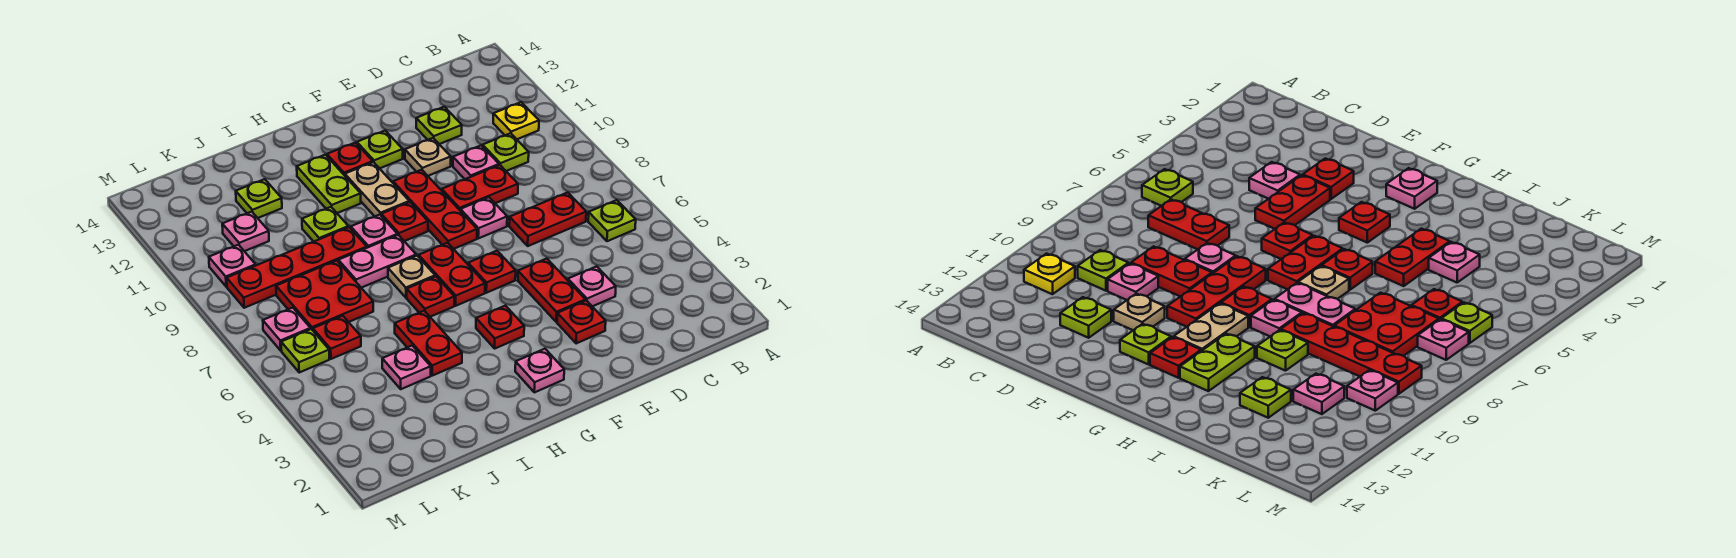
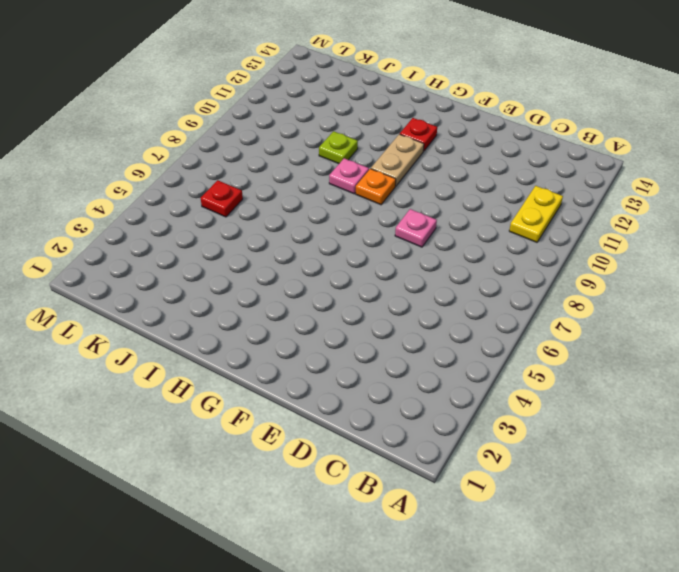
yellow plate B10:B11 level 1 -> yellow plate B11 level 1
orange plate G9 level 1 -> red plate G9 level 1
none -> lime plate B6 level 1
none -> red plate C7:D7 level 1
none -> lime plate C10 level 1
none -> pink plate D4 level 1

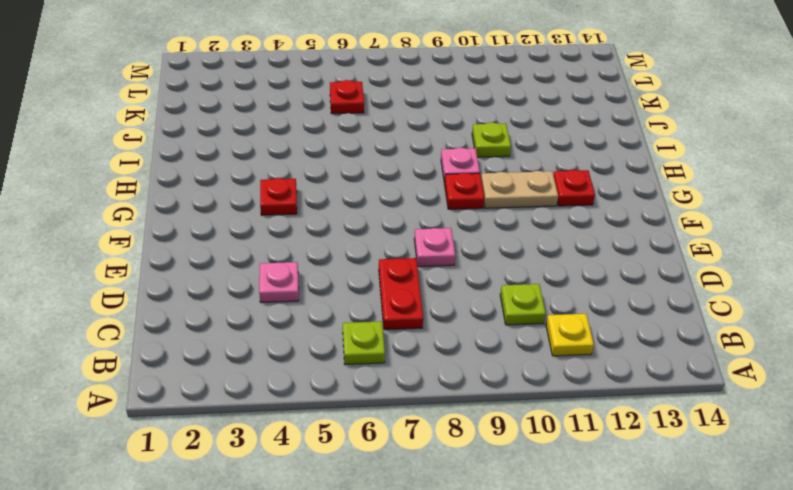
none -> red plate D9:E9 level 1
none -> pink plate D10 level 1
none -> lime plate D12 level 1
none -> red plate E3 level 1

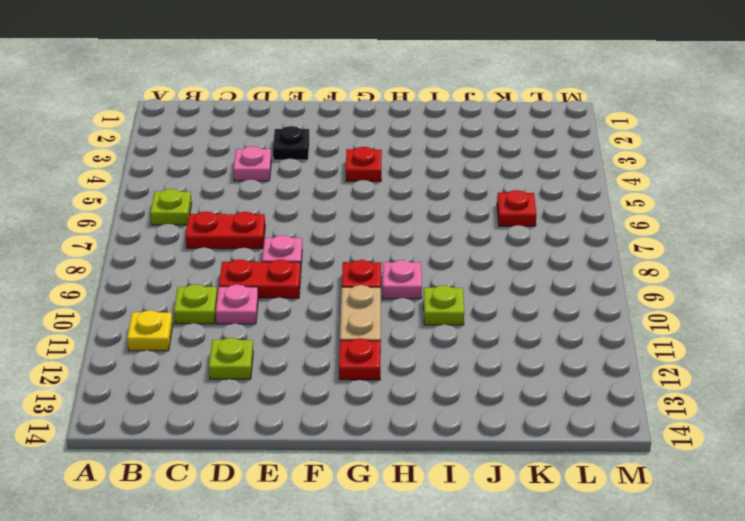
black plate E3 level 1 -> red plate E3 level 1
none -> red plate E4:E5 level 1
none -> tan plate E11 level 1
none -> red plate F6 level 1
none -> red plate F8:F10 level 1

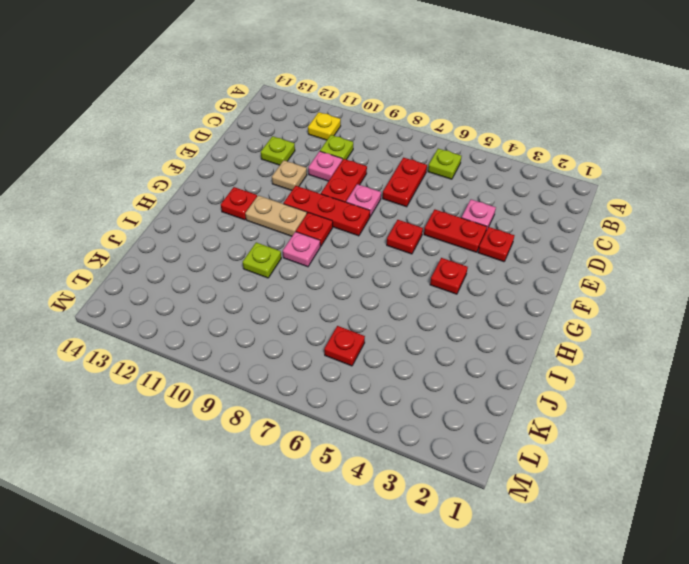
none -> lime plate F12 level 1
none -> pink plate G2 level 1
none -> red plate G6:G7 level 1
none -> red plate H6 level 1

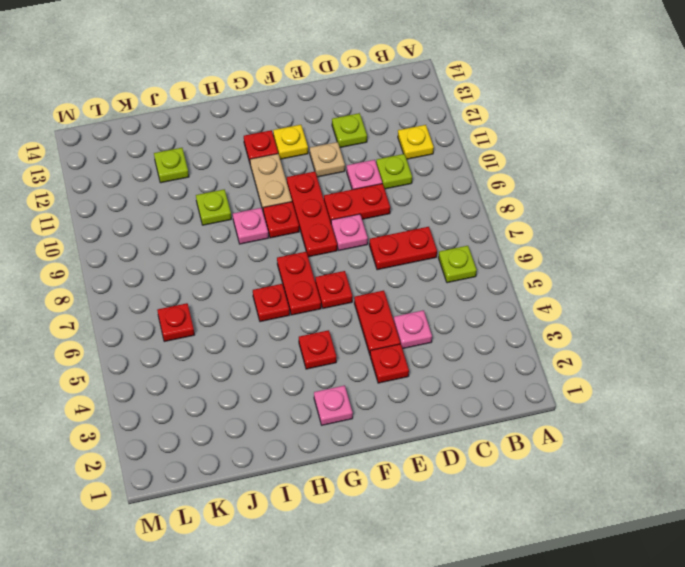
yellow plate F12 level 1 -> lime plate F12 level 1
none -> tan plate H7 level 1
none -> pink plate H8:I8 level 1
none -> lime plate H11:H12 level 1
none -> red plate I4:I5 level 1

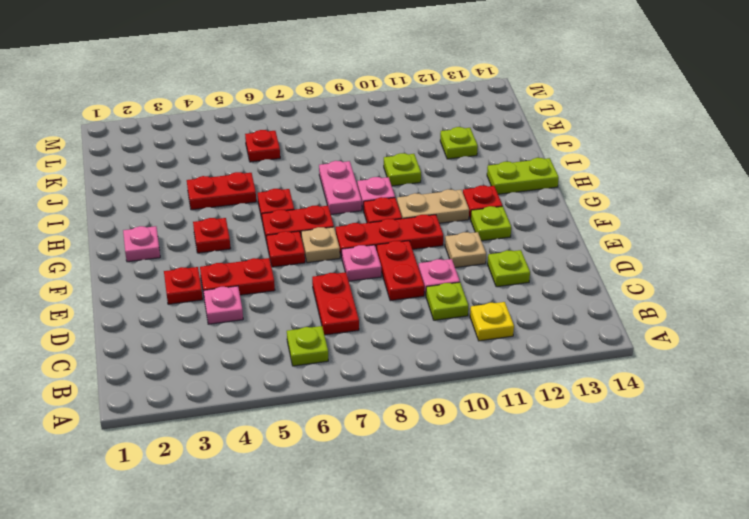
tan plate F7 level 1 -> tan plate H7 level 1
lime plate H13:H14 level 1 -> lime plate H11:H12 level 1
none -> red plate I9:L9 level 1
none -> pink plate J4 level 1
none -> red plate J7:K8 level 1
none -> pink plate K11 level 1

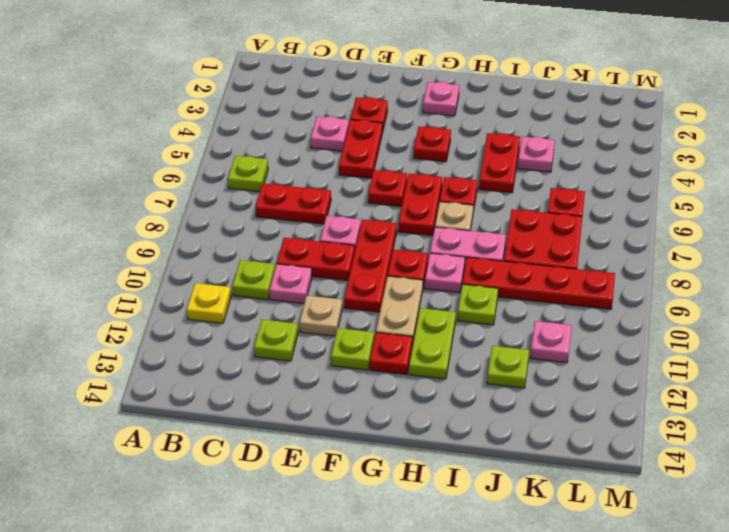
none -> lime plate L6 level 1
none -> pink plate L7 level 1
none -> pink plate L10 level 1

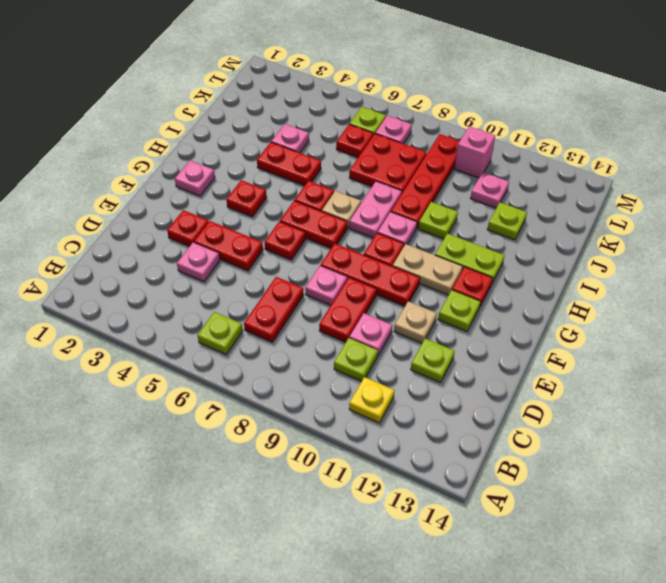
pink brick L10 level 1 -> pink plate L10 level 1

